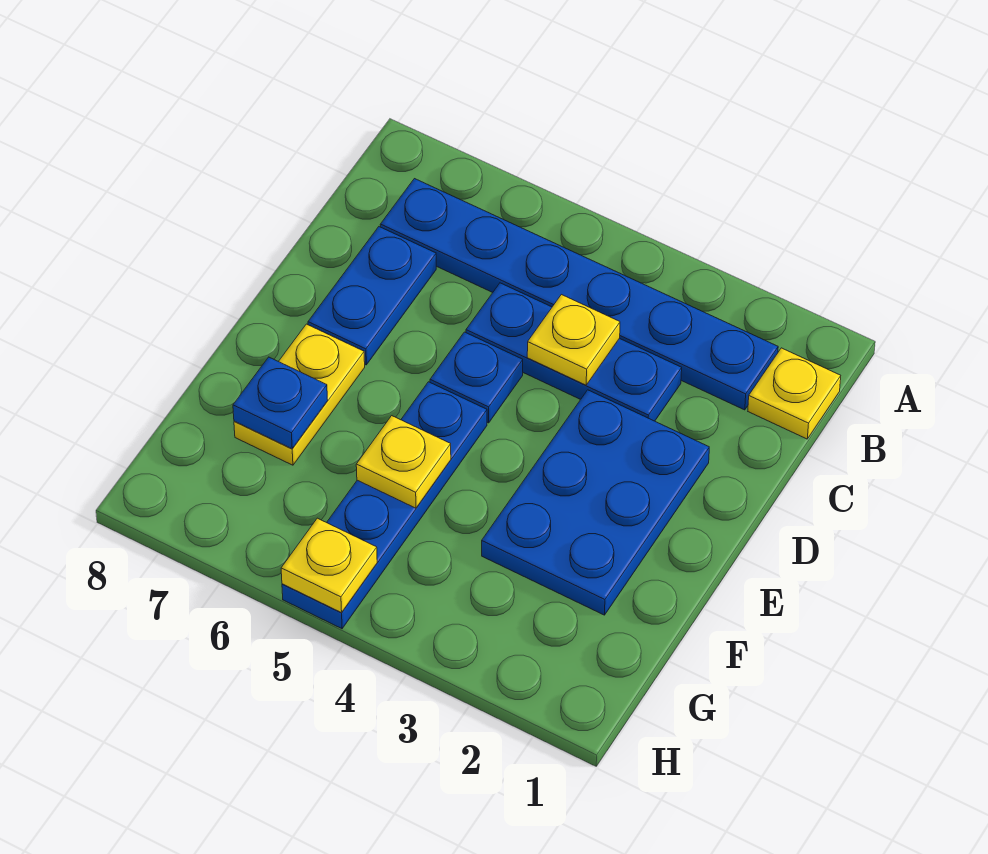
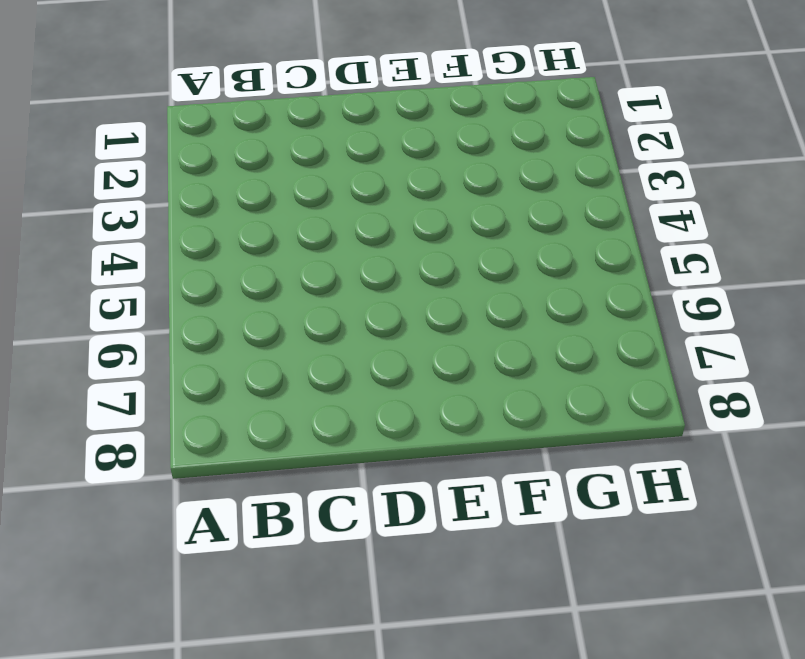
none -> yellow plate B1 level 1
none -> blue plate B2:B7 level 1
none -> blue plate C3:C5 level 1

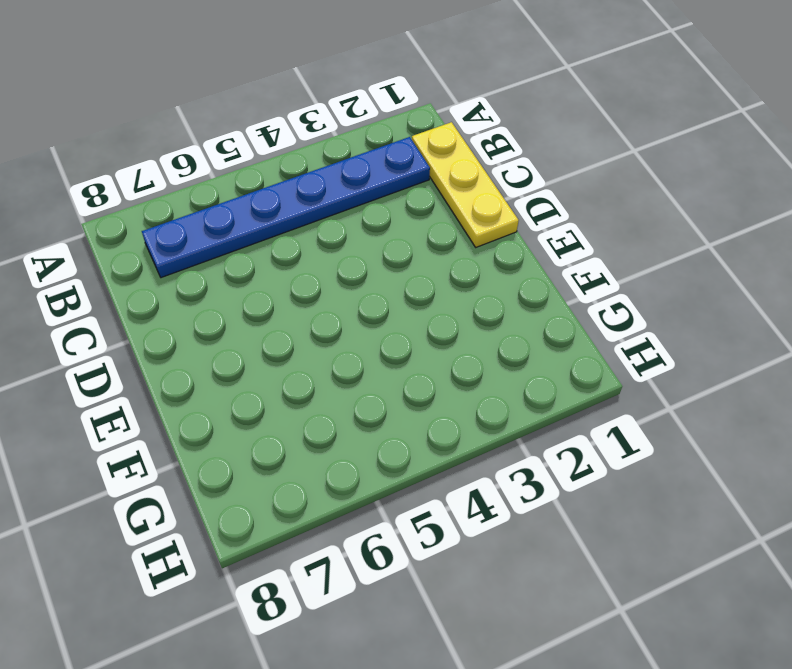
yellow plate B1:D1 level 1 -> yellow plate B1 level 1
none -> blue plate C3:C5 level 1
none -> blue plate C7:D7 level 1
none -> blue plate D2:F3 level 1

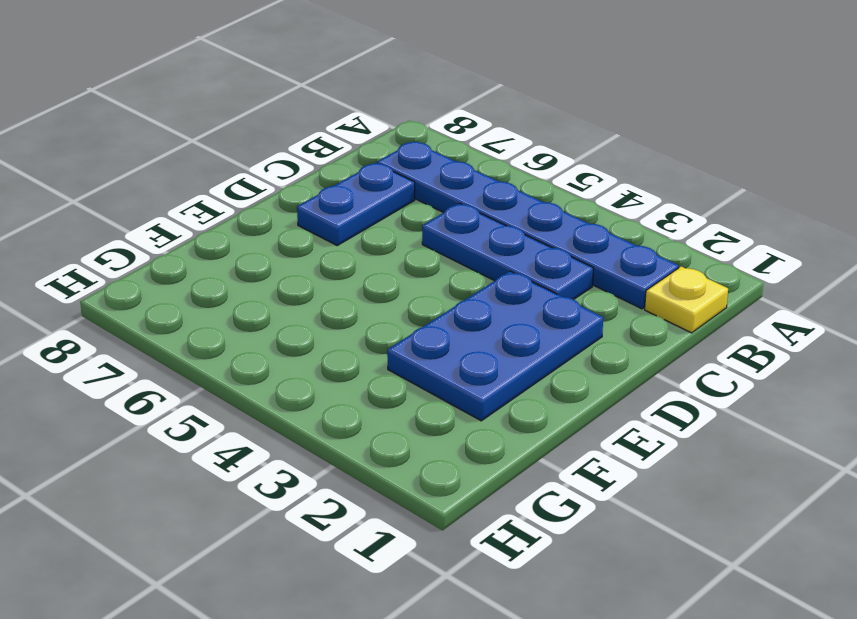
none -> blue plate D5 level 1
none -> blue plate E5:H5 level 1
none -> yellow plate E7:F7 level 1

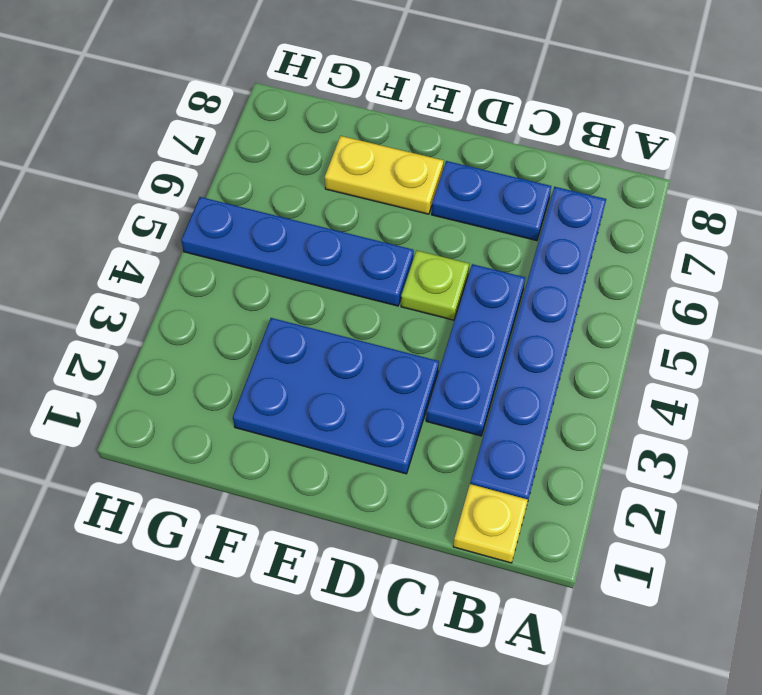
lime plate D5 level 1 -> blue plate D5 level 1
none -> yellow plate C4 level 2
none -> yellow plate F5 level 2
none -> blue plate F7 level 2

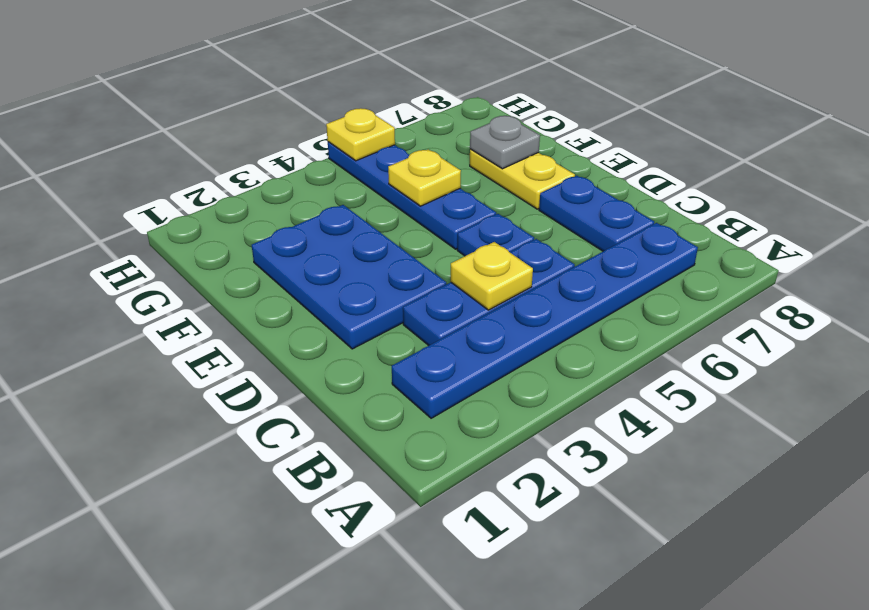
grey plate F7 level 2 -> blue plate F7 level 2
none -> yellow plate B1 level 1

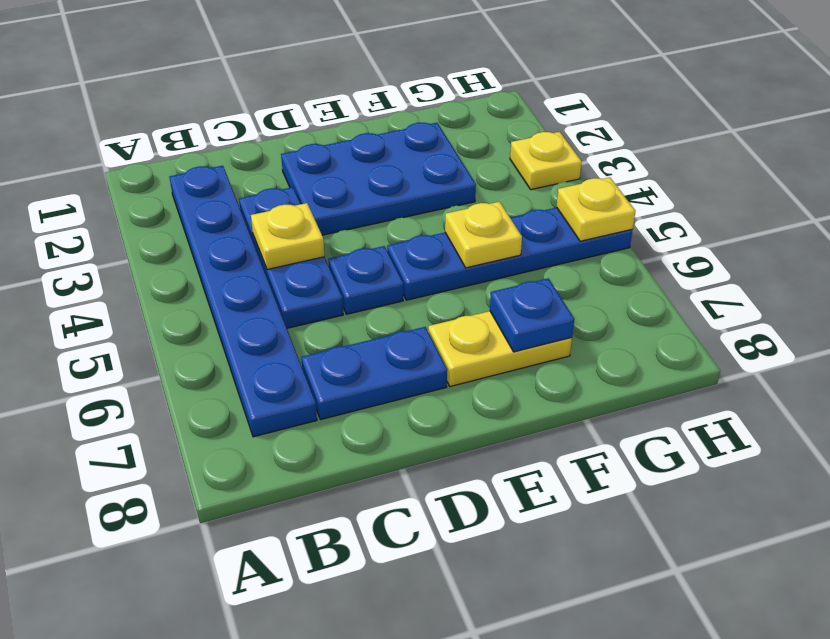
yellow plate H3 level 1 -> yellow plate B1 level 1

